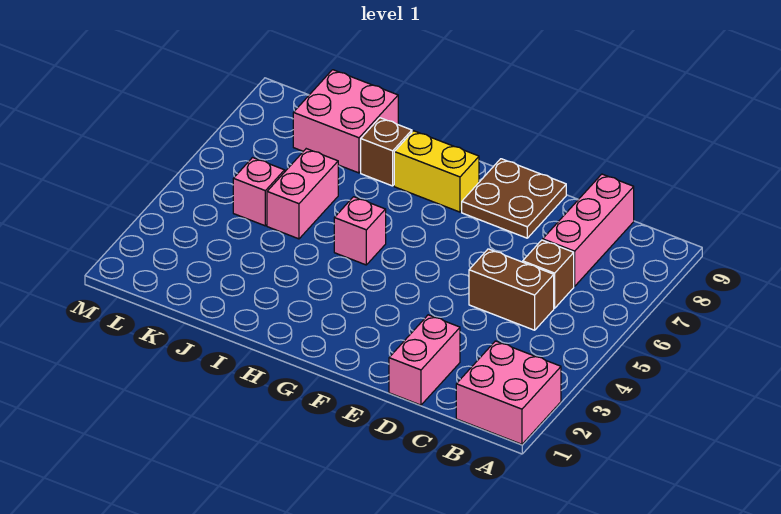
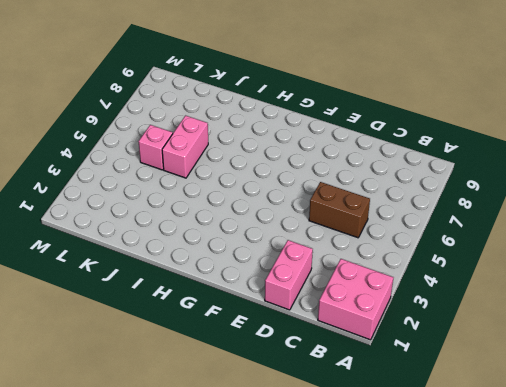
none -> brown brick C6 level 1
none -> pink brick C7:C9 level 1
none -> brown plate E8:F9 level 1

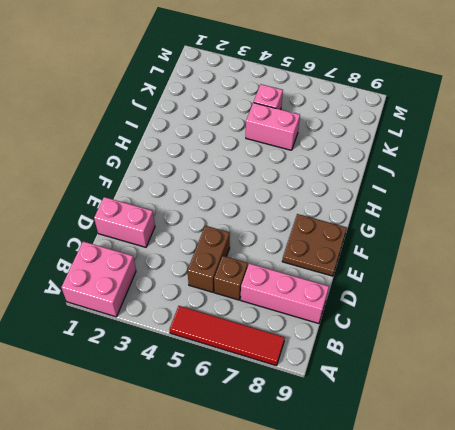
red tile A5:A8 level 1 -> none
none -> yellow brick G8:H8 level 1
none -> pink brick H5 level 1
none -> brown brick I8 level 1

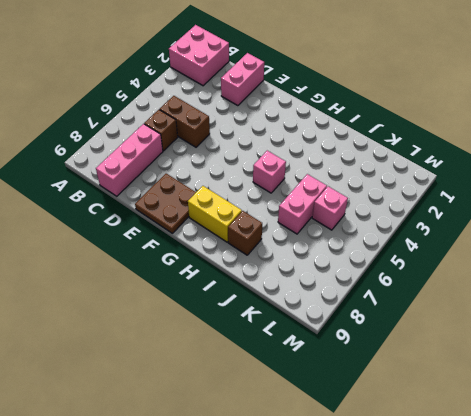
none -> pink brick J8:K9 level 1

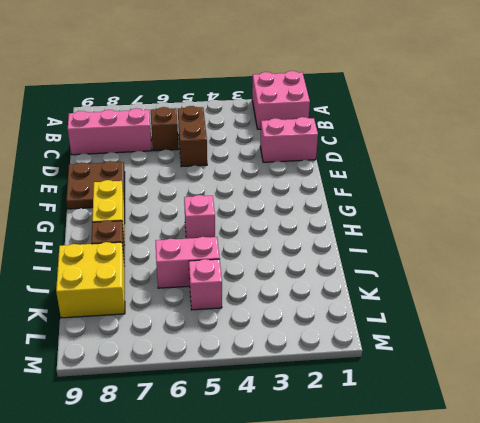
yellow brick J8:K9 level 1 -> pink brick J8:K9 level 1

